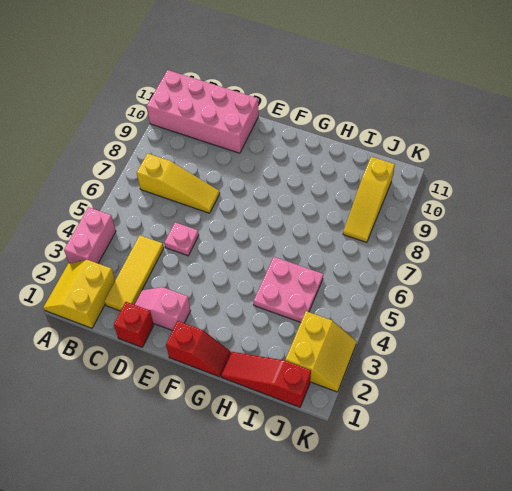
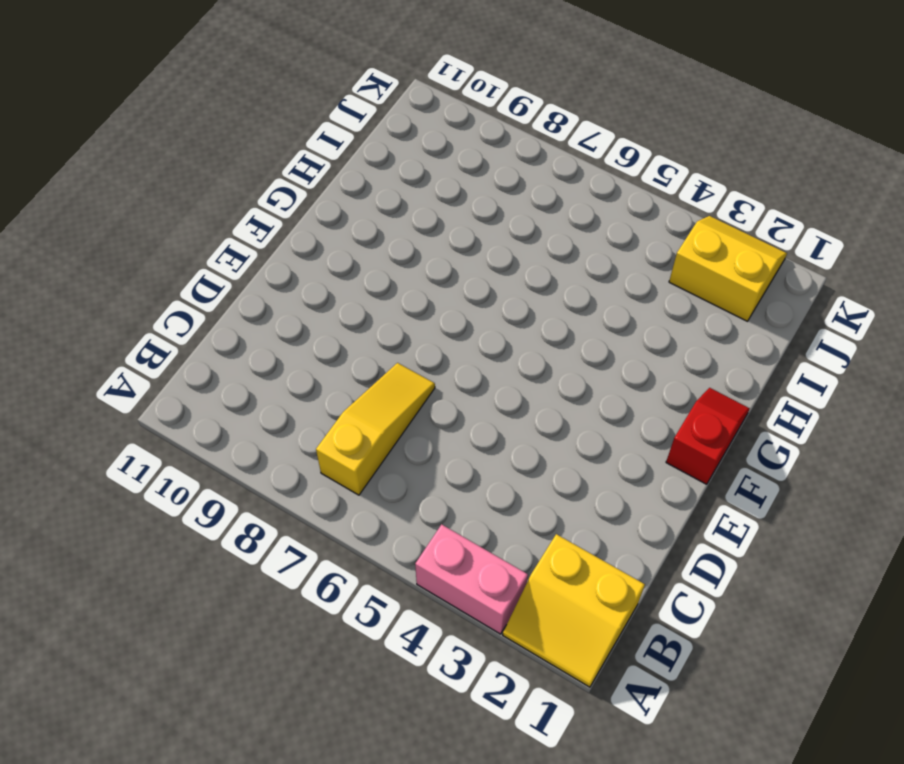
none -> pink brick A10:D11 level 1
none -> yellow tile C2:C4 level 1
none -> red brick D1 level 1

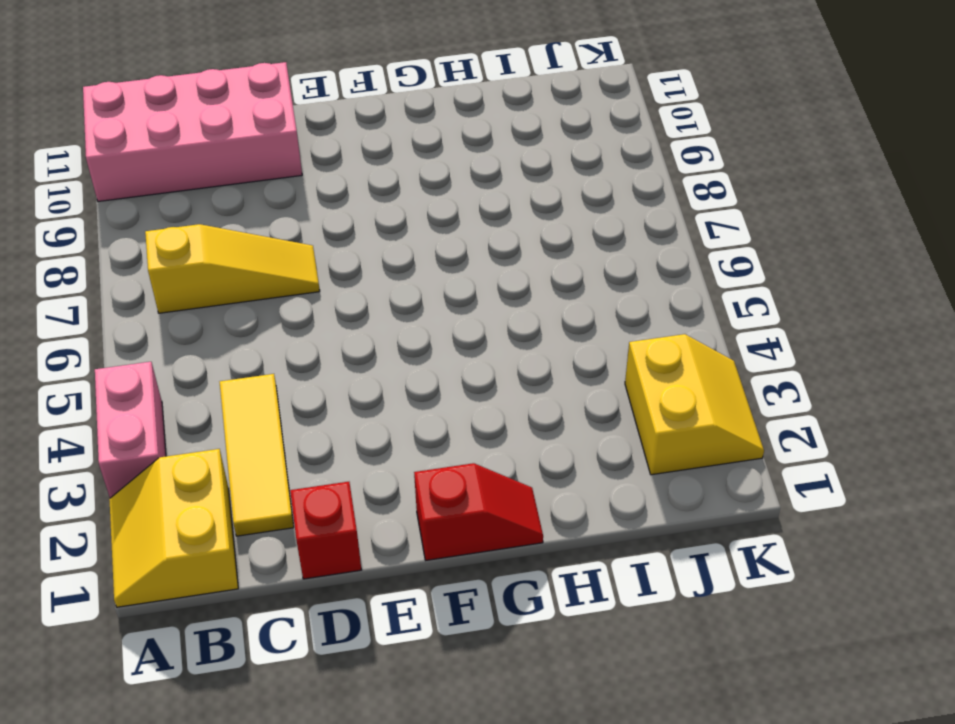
none -> pink slope D2:E2 level 1 top E
none -> pink plate D5 level 1
none -> red slope H1:J1 level 1 top J

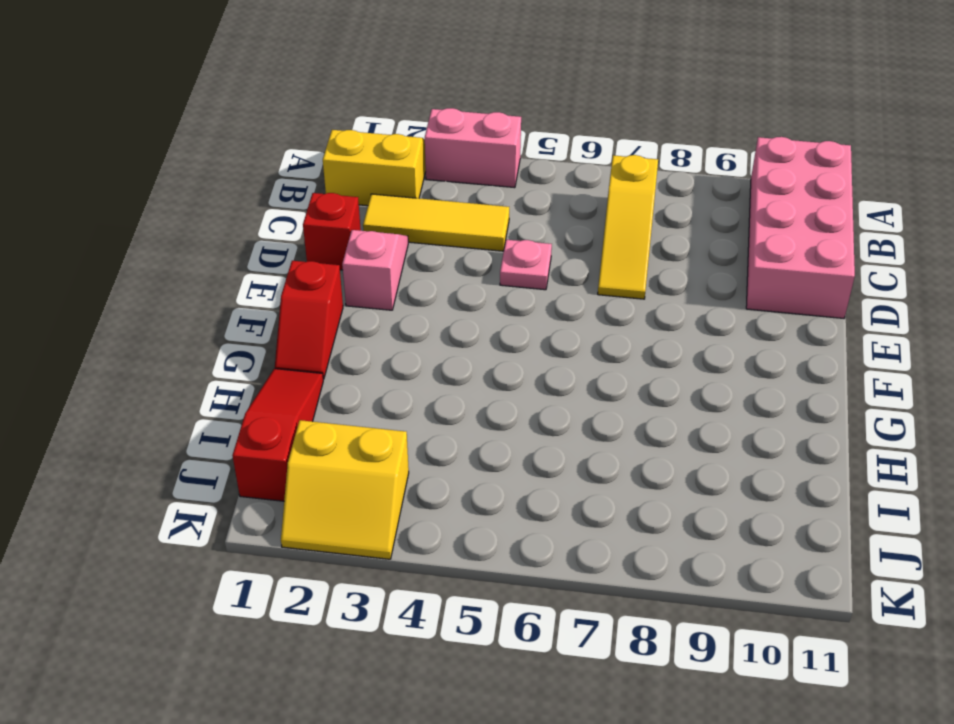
none -> pink plate H4:I5 level 1
none -> yellow slope J8:J10 level 1 top 10

